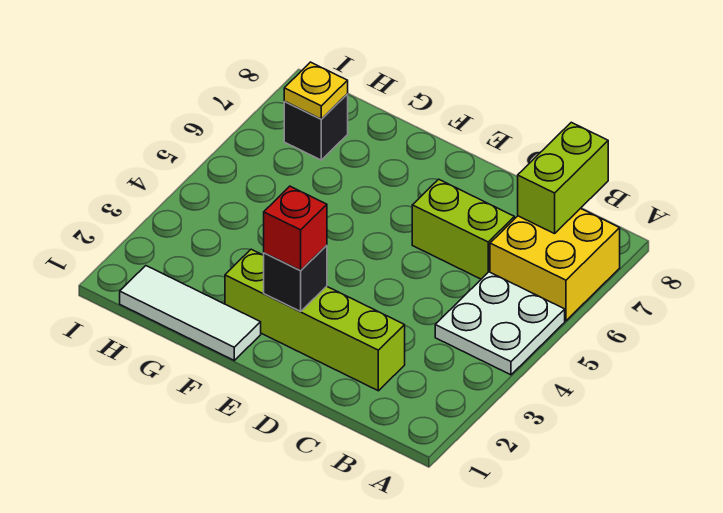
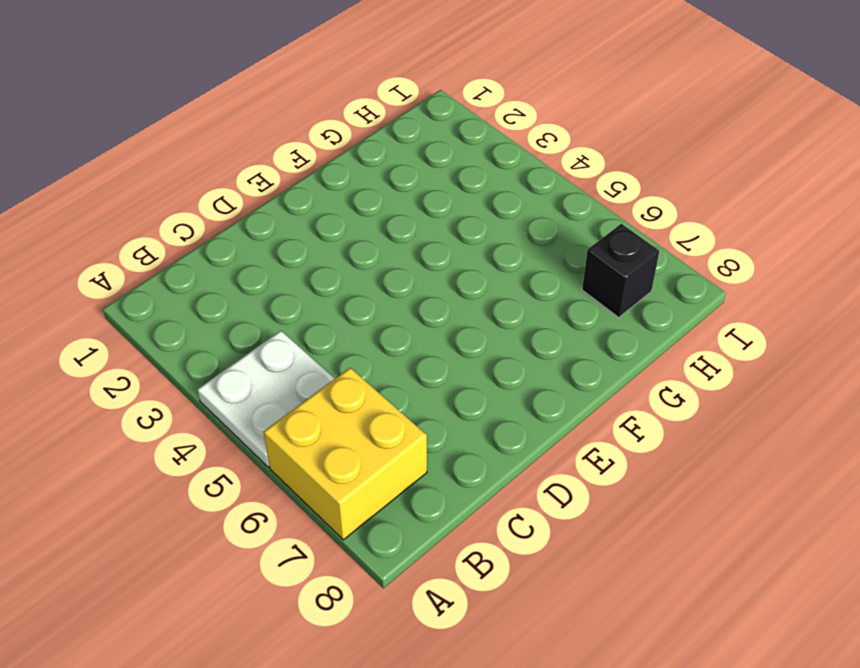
none -> lime brick C2:F2 level 1
none -> lime brick C6:D6 level 1

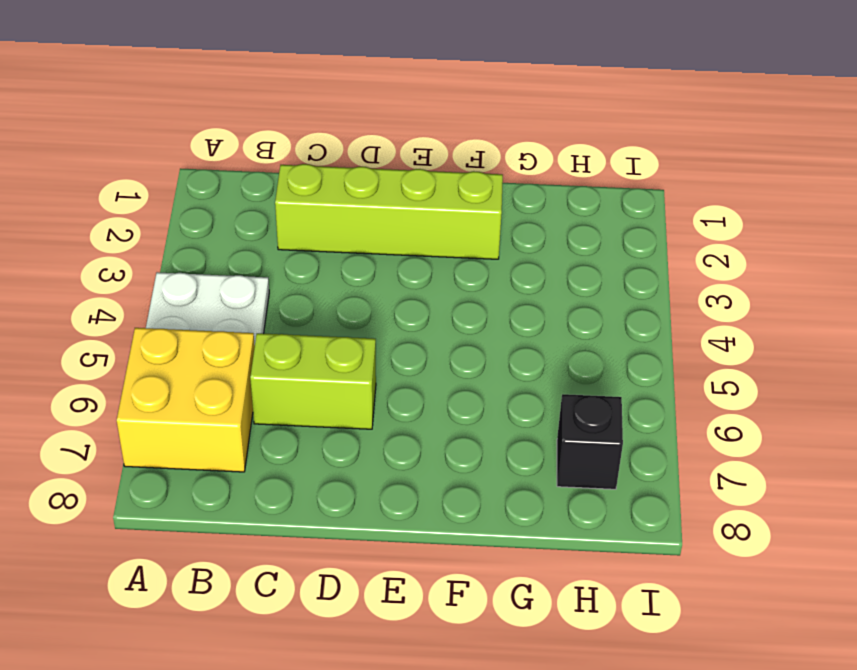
none -> white tile F1:H1 level 1
none -> lime brick B7:B8 level 2

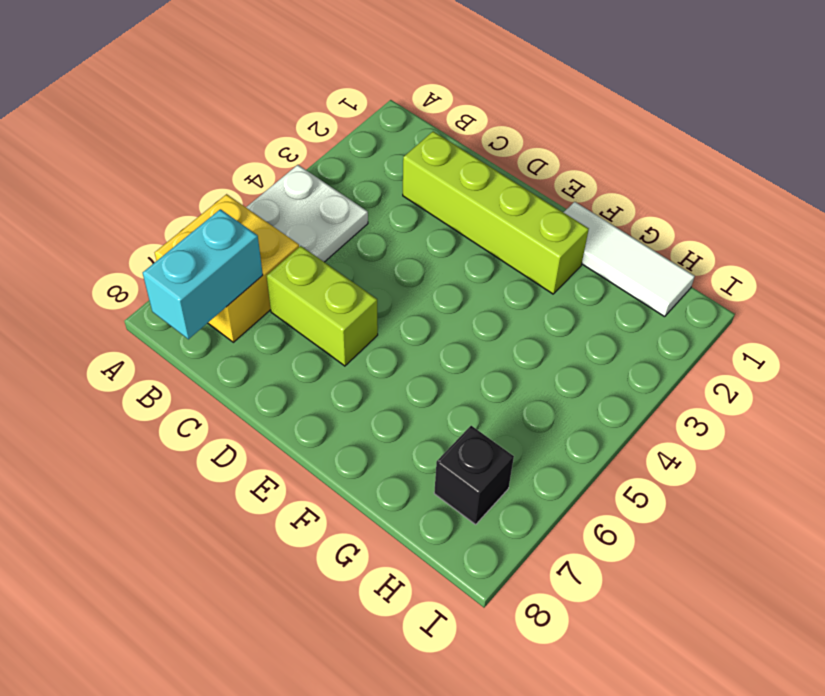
cyan brick B7:B8 level 2 -> lime brick B7:B8 level 2
none -> black brick E2 level 2
none -> yellow plate H7 level 2

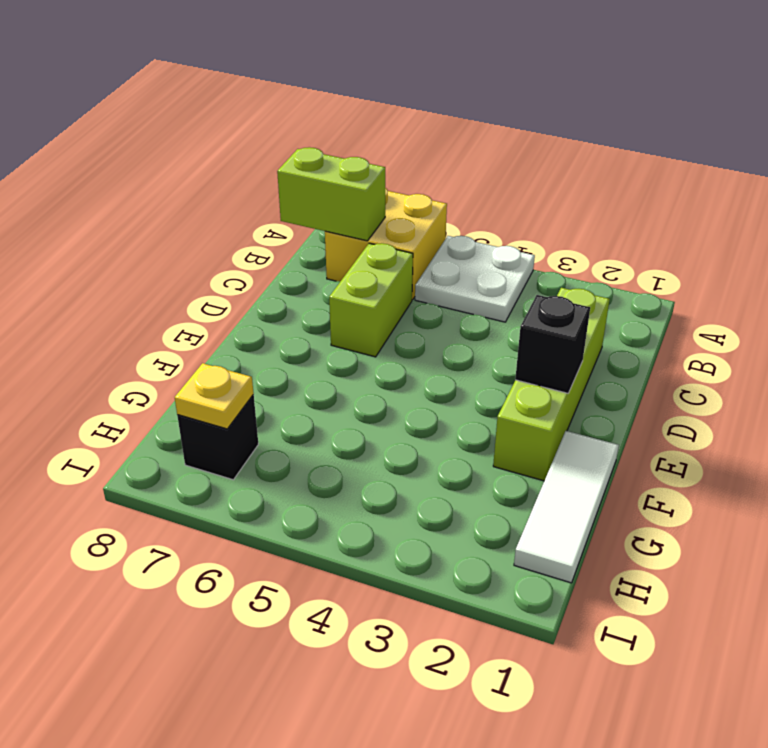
none -> red brick E2 level 3

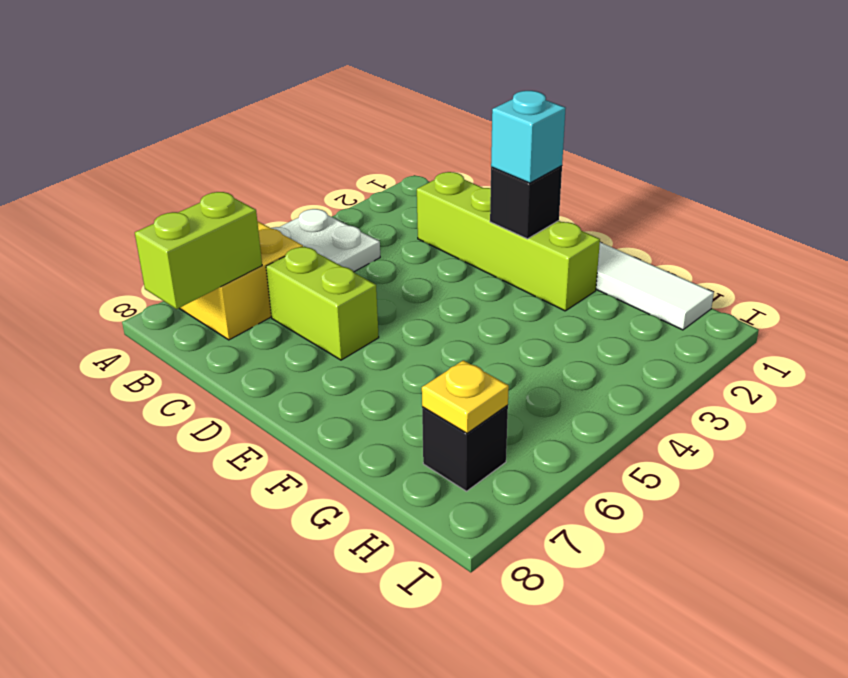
cyan brick E2 level 3 -> red brick E2 level 3

